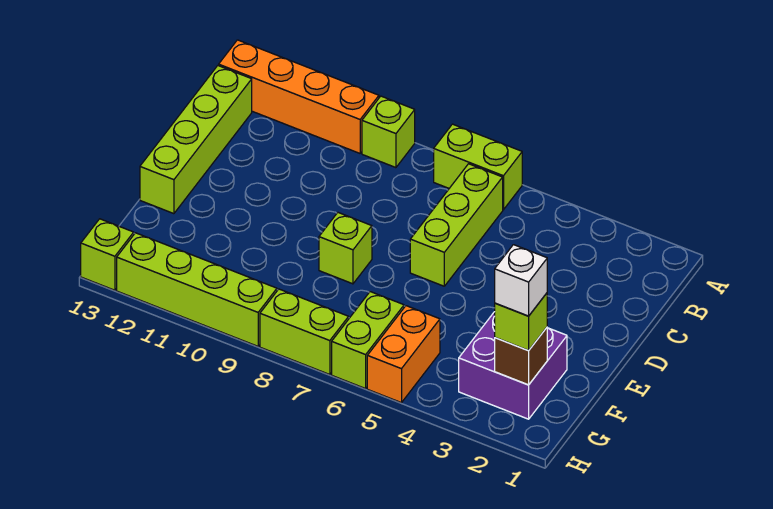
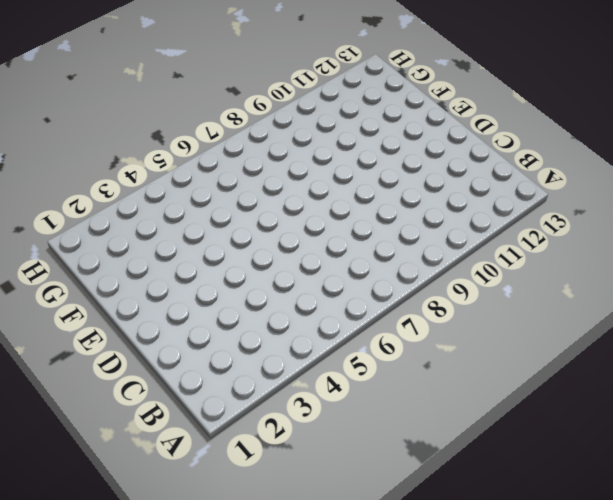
none -> lime brick A6:A7 level 1
none -> lime brick A9 level 1
none -> orange brick A10:A13 level 1

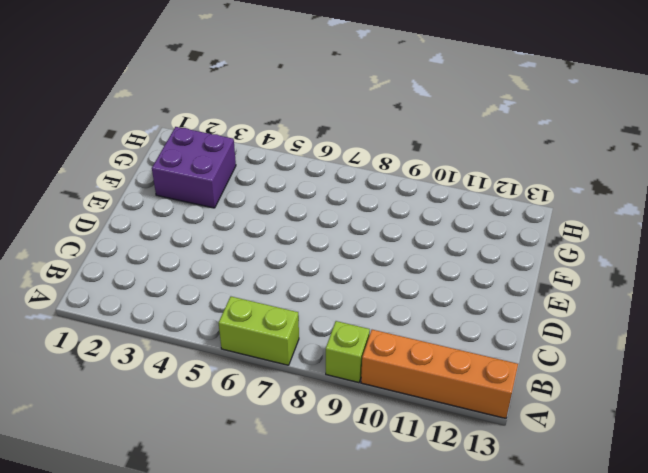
none -> lime brick B6:D6 level 1
none -> lime brick B13:E13 level 1
none -> lime brick E8 level 1

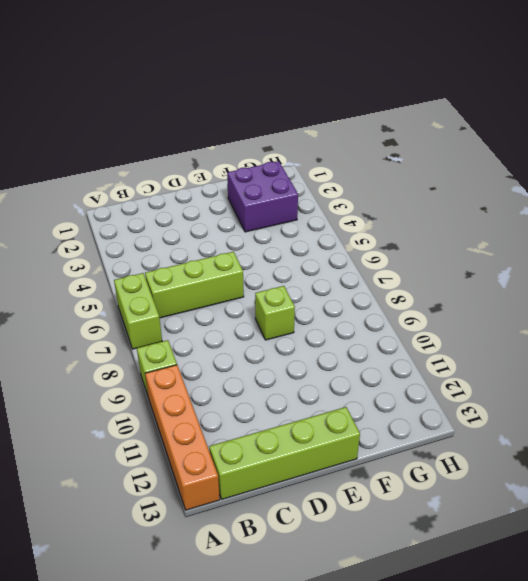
none -> orange brick G5:H5 level 1
none -> lime brick G6:H6 level 1
none -> lime brick H7:H8 level 1

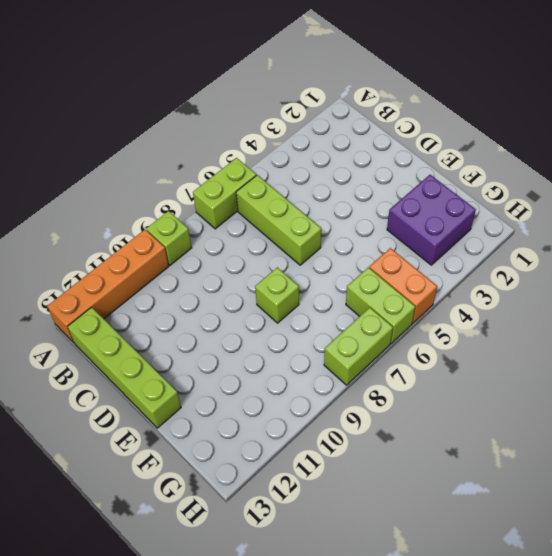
none -> lime brick H9:H12 level 1
none -> lime brick H13 level 1
none -> brown brick G2 level 2

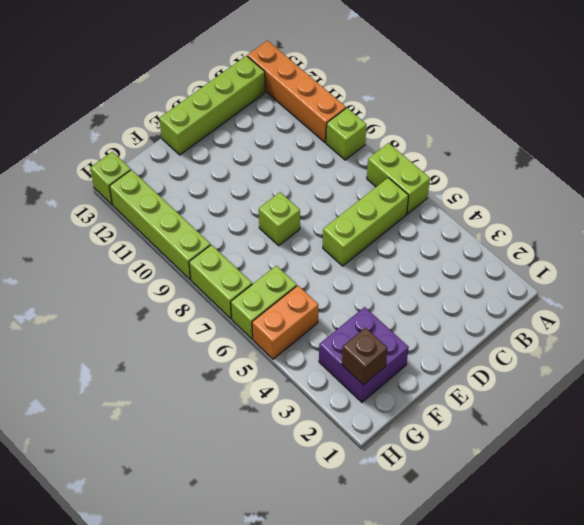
none -> lime brick G2 level 3
none -> white brick G2 level 4

